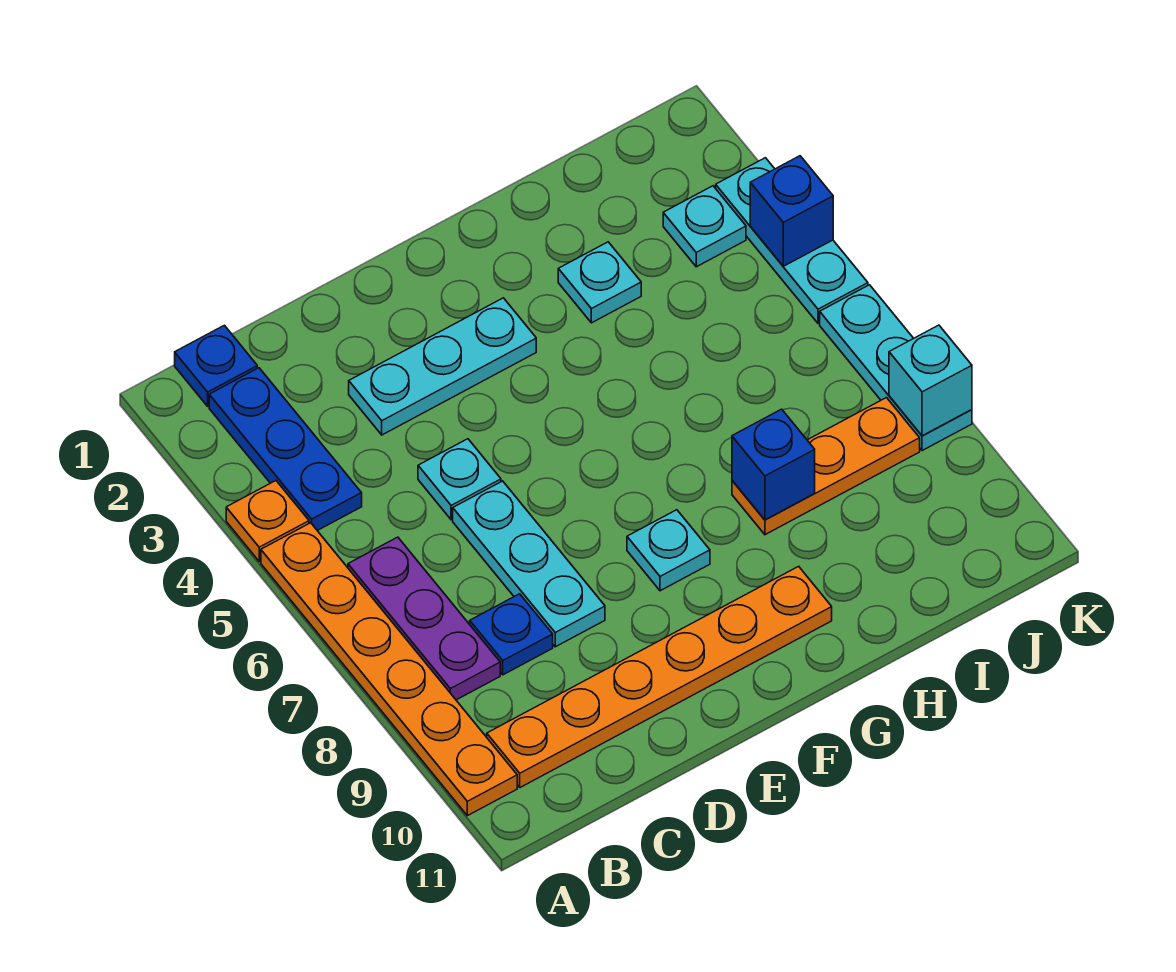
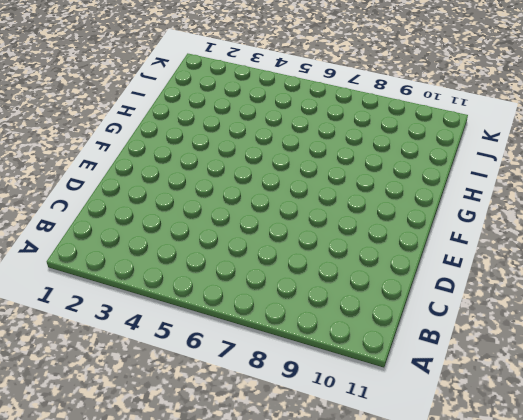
none -> orange plate A4 level 1
none -> orange plate A5:A10 level 1
none -> blue plate B1 level 1

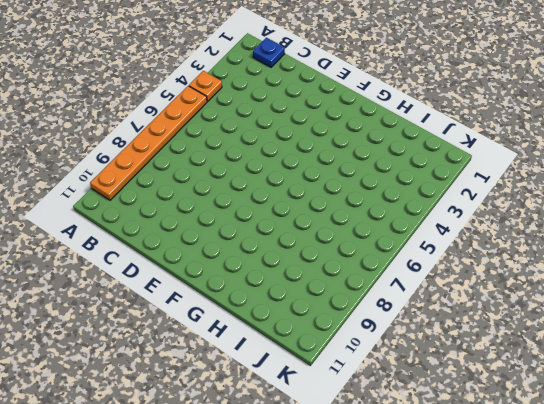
none -> blue plate B2:B4 level 1
none -> purple plate B6:B8 level 1
none -> orange plate B10:G10 level 1

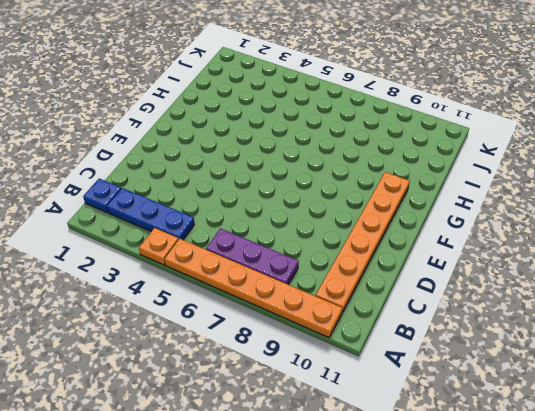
none -> blue plate C8 level 1
none -> cyan plate D3:F3 level 1
none -> cyan plate D5 level 1

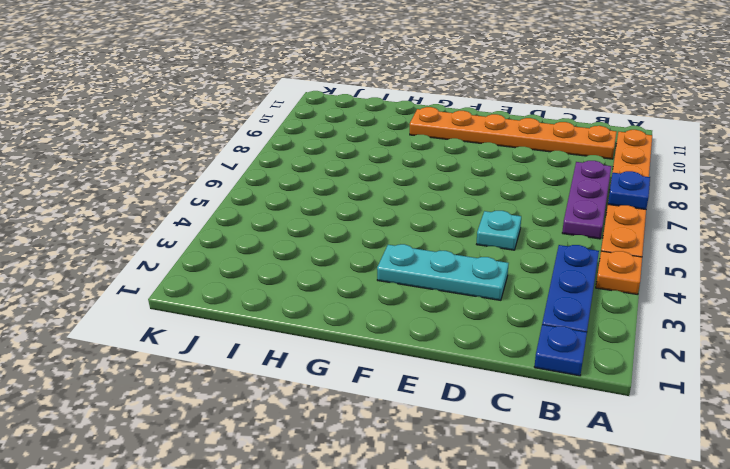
blue plate A7 level 2 -> blue plate C8 level 1
none -> cyan plate D6:D8 level 1
none -> cyan plate F8 level 1
none -> cyan plate H3 level 1

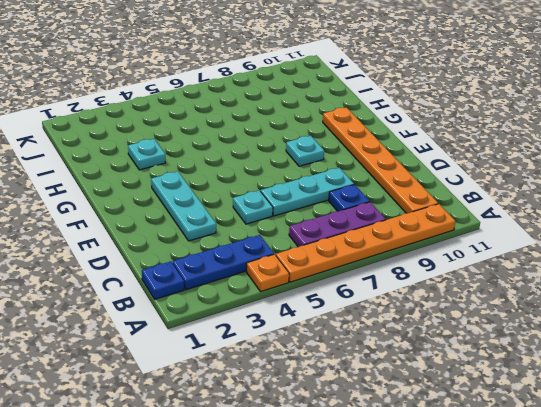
none -> orange plate H8:J8 level 1
none -> cyan plate J3 level 1
none -> cyan plate K3:K5 level 1

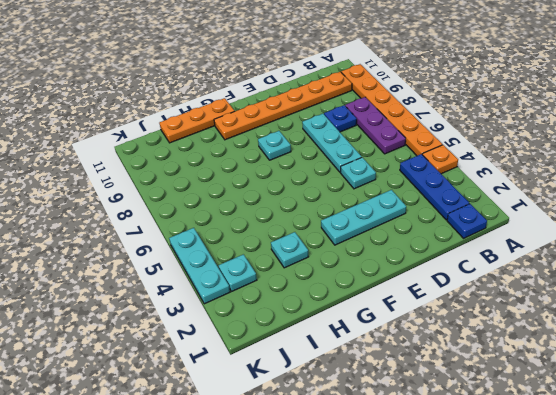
orange plate G11:I11 level 1 -> orange plate H8:J8 level 1
none -> cyan plate K6:K8 level 1
none -> blue brick H8 level 2
none -> blue brick K4 level 2

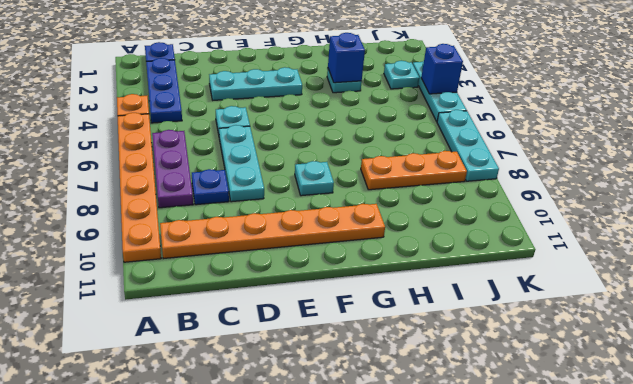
blue brick H3 level 2 -> blue brick H8 level 2
none -> cyan brick K8 level 2

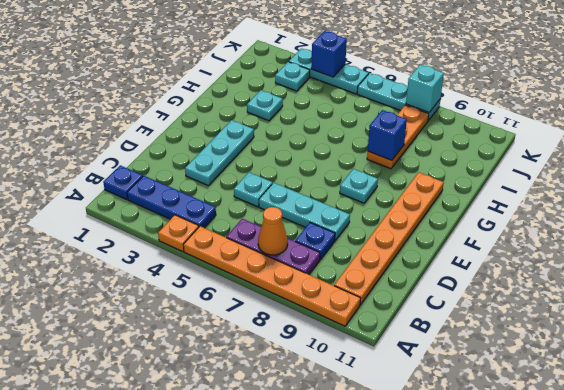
orange cone B7 level 2 -> none

